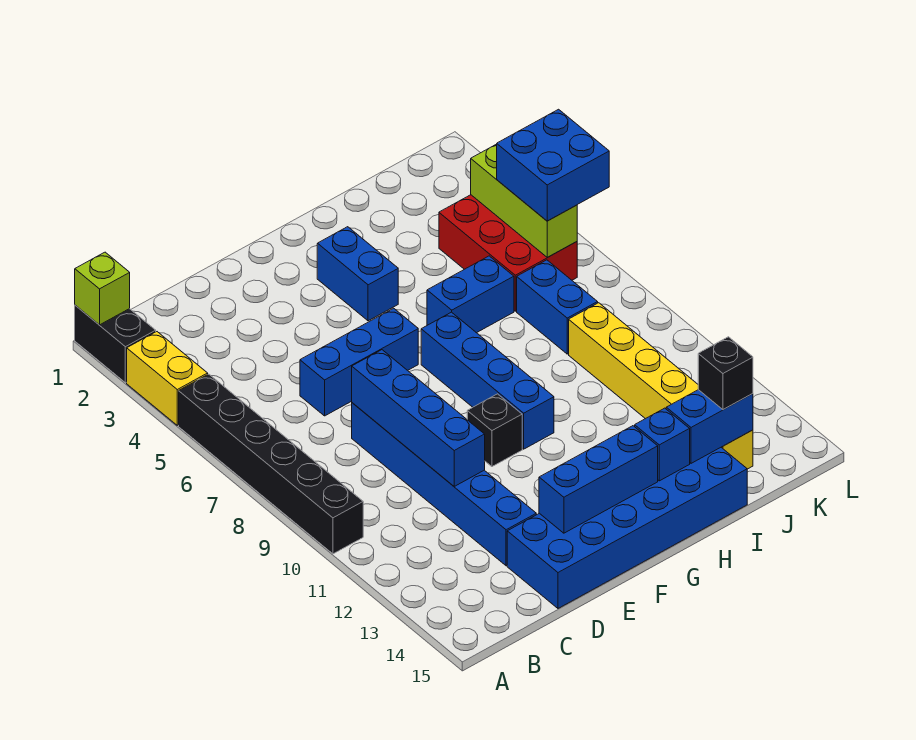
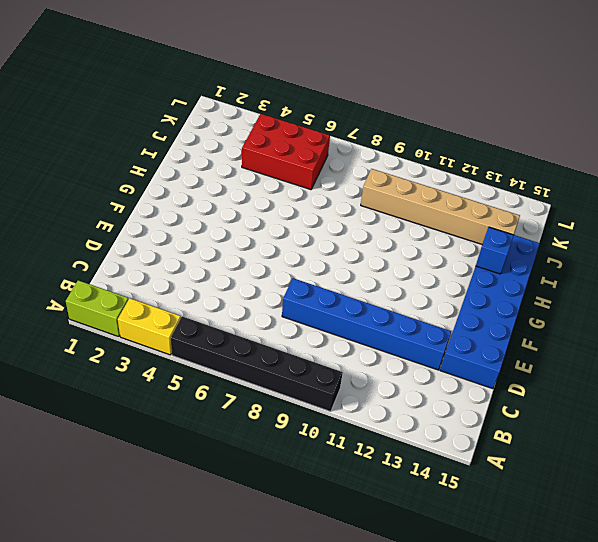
lime brick A1:A2 level 1 -> black brick A1:A2 level 1
tan brick J9:J14 level 1 -> yellow brick J9:J14 level 1
none -> blue brick D6:F6 level 1
none -> black brick F10 level 1
none -> blue brick G3:G4 level 1

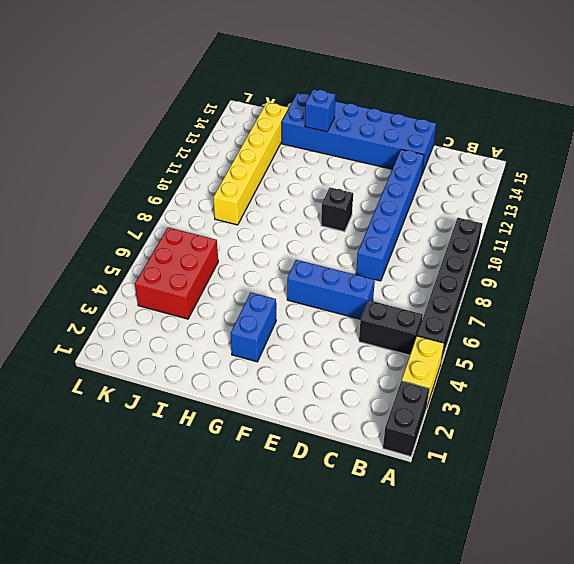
black brick B5:C5 level 1 -> none
none -> blue brick G7:G10 level 1
none -> blue brick H6:I6 level 1
none -> blue brick J7:J8 level 1

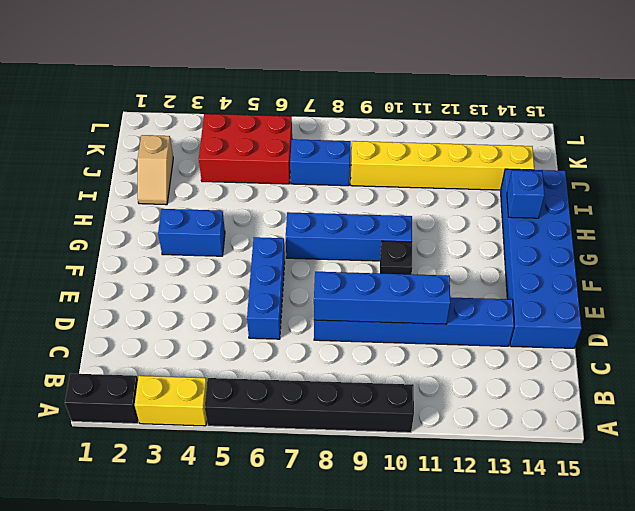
tan slope I2:J2 level 1 top J -> none
none -> blue brick H6:I6 level 1
none -> lime brick A1 level 2
none -> blue brick E14:G14 level 2

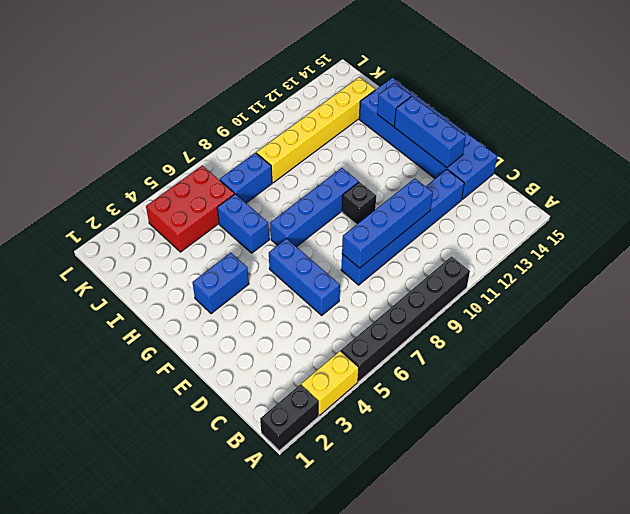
none -> lime brick A1 level 2
none -> blue brick I14:J14 level 2
none -> lime brick K4:K6 level 2

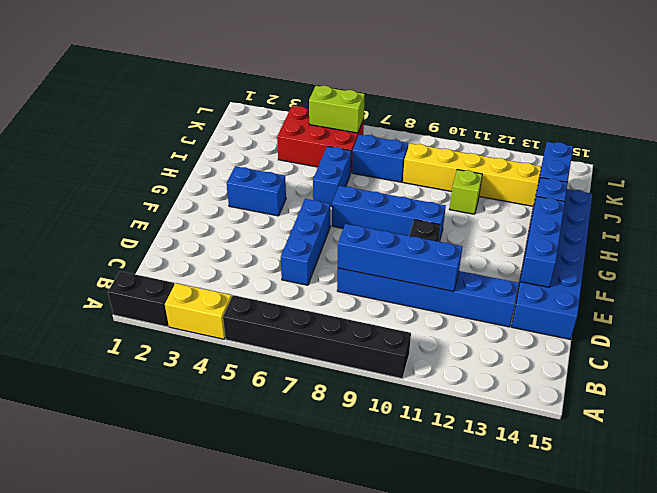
lime brick I11 level 1 -> lime brick A1 level 2
lime brick K5:K6 level 2 -> lime brick K4:K6 level 2
none -> black brick J14 level 3
none -> blue brick K5:L6 level 3

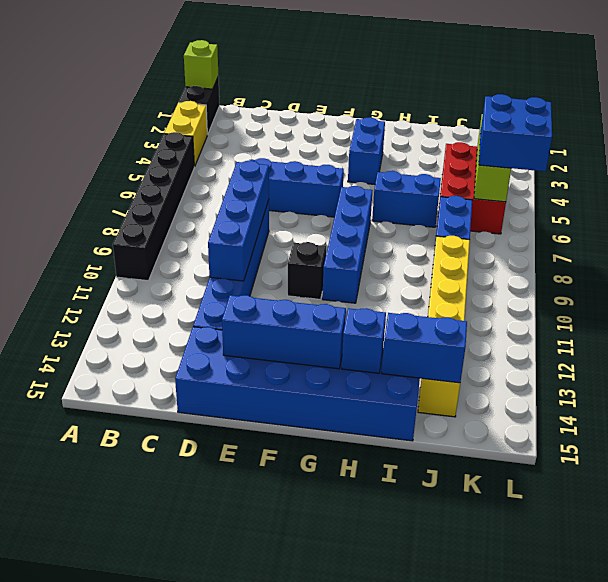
none -> black brick J14 level 3

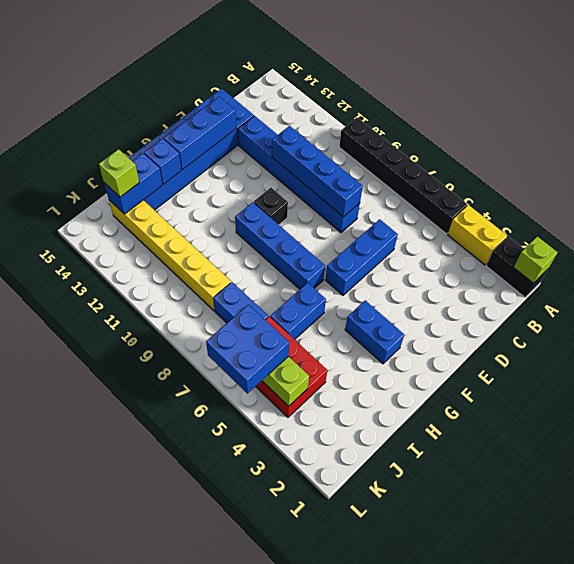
lime brick J14 level 3 -> black brick J14 level 3

